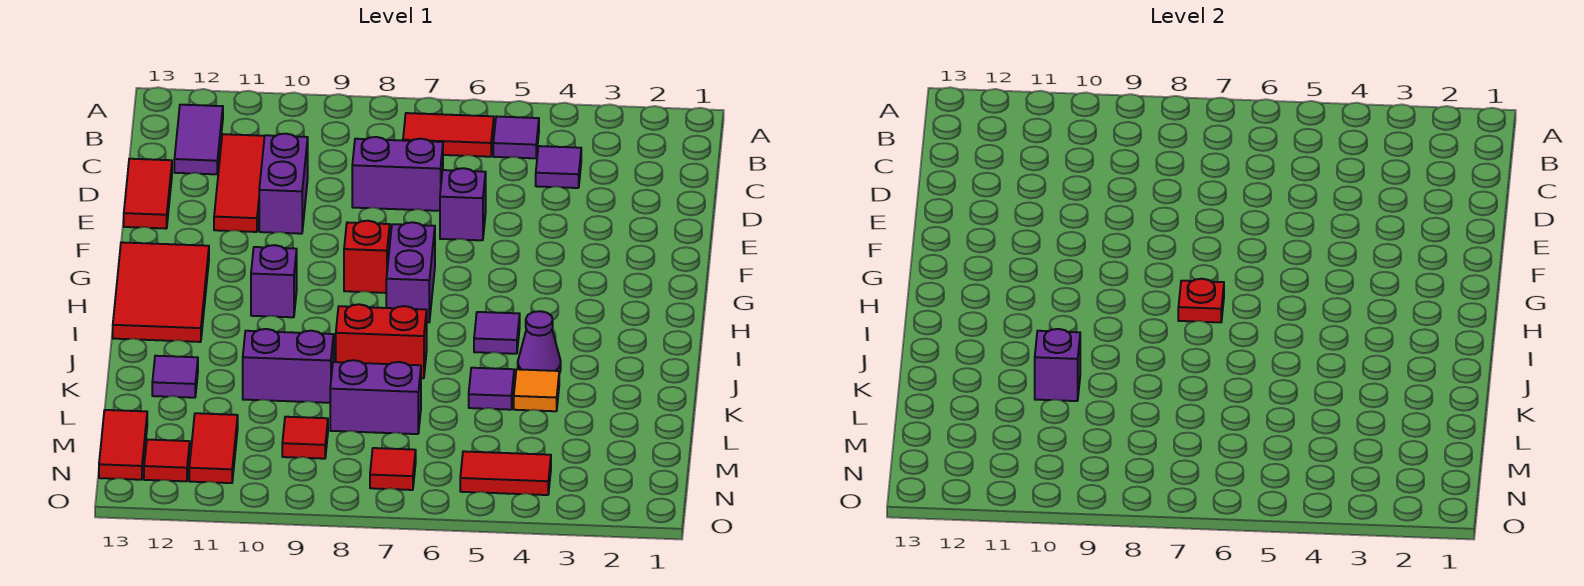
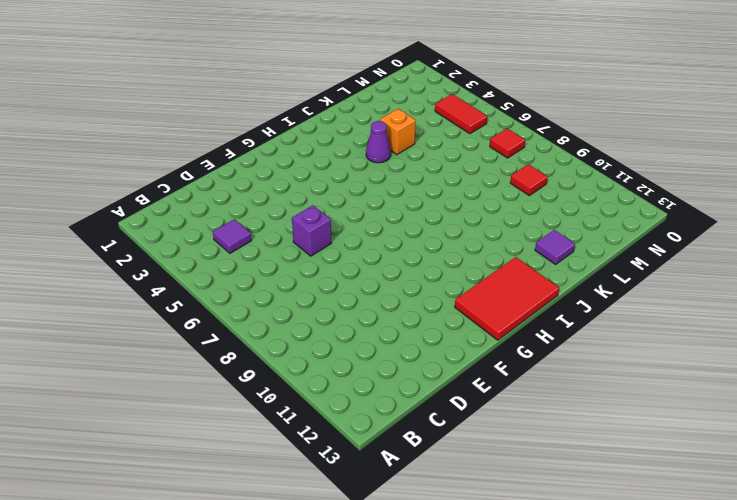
orange brick K4 level 1 -> orange tile K4 level 1
none -> purple tile B5 level 1
none -> red tile B6:B7 level 1
none -> purple tile B12:C12 level 1

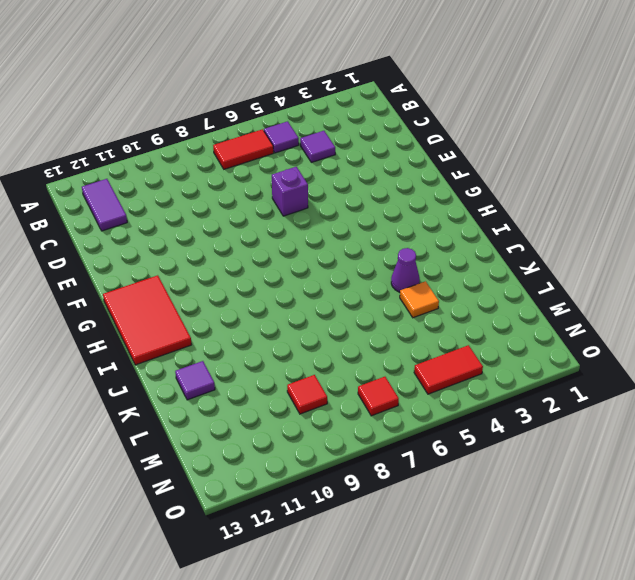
none -> red tile C11:E11 level 1
none -> purple brick D7:D8 level 1
none -> purple brick D10:E10 level 1

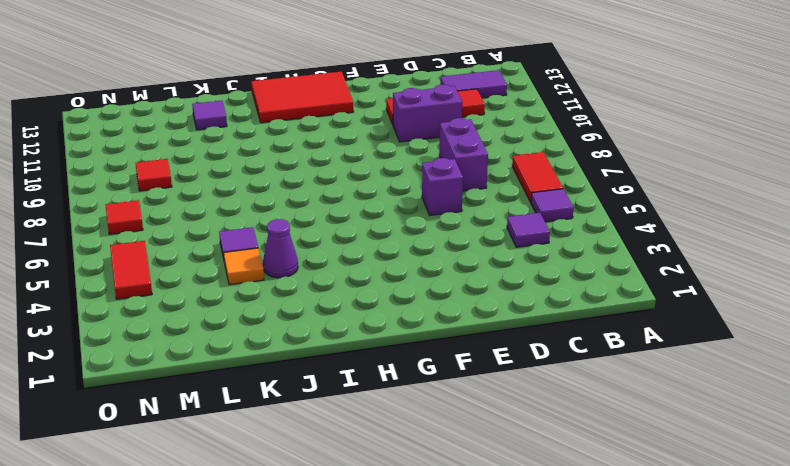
none -> red tile D13:E13 level 1
none -> purple brick G7:H7 level 1
none -> red brick G8 level 1

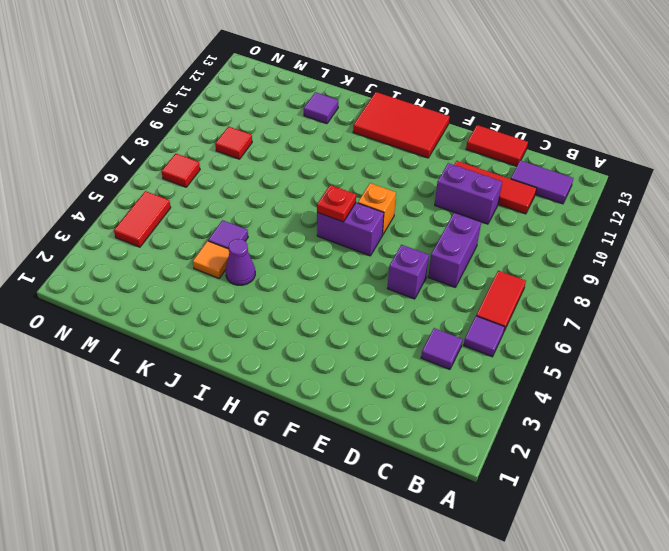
orange brick G8 level 1 -> red brick G8 level 1
none -> purple brick H10 level 1
none -> purple tile I5 level 1
none -> red brick J7:J8 level 1

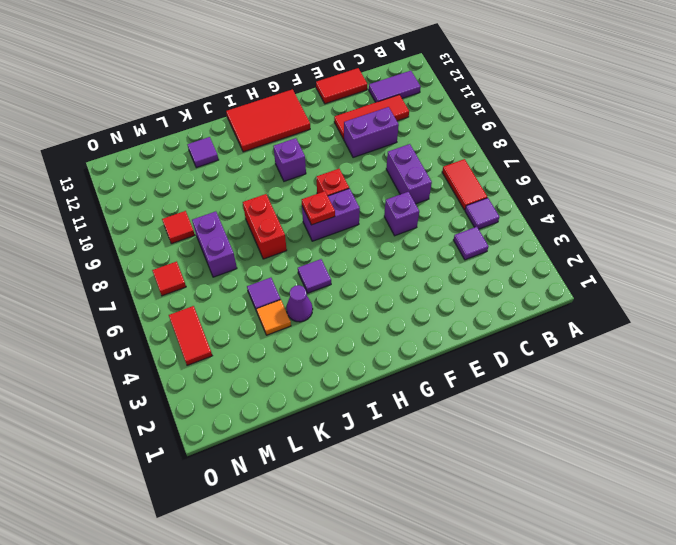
none -> purple brick K9:K10 level 1
none -> red tile M11:N11 level 1
none -> red tile M13:N13 level 1

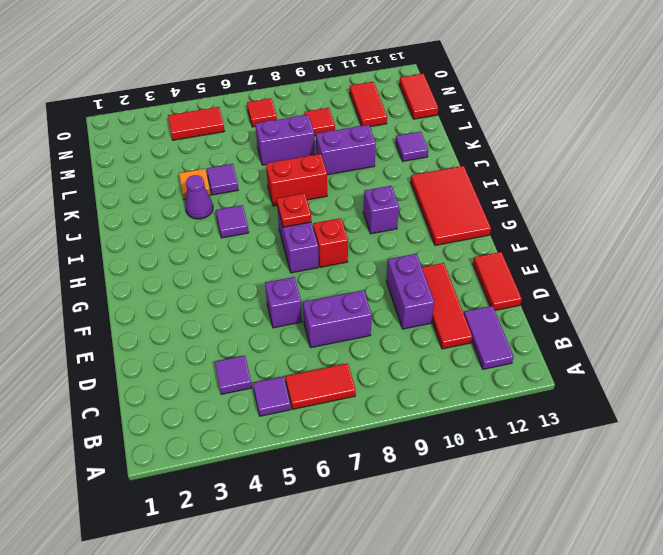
none -> red tile N12 level 1
none -> purple brick K10 level 2

